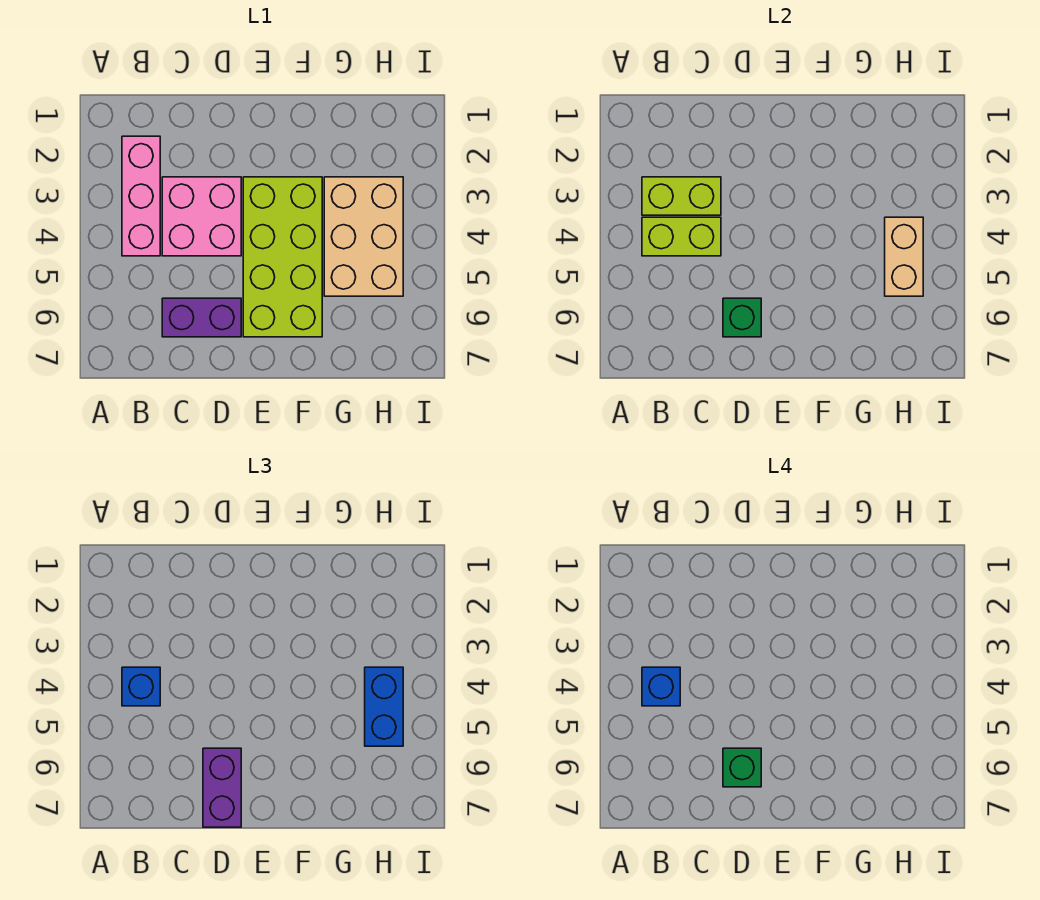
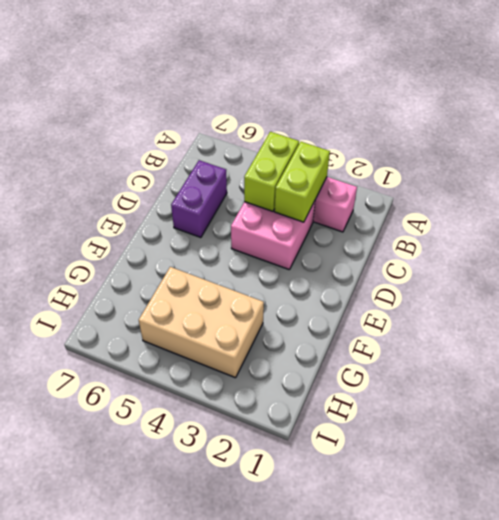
none -> lime brick E3:F6 level 1
none -> green brick D6 level 2
none -> tan brick H4:H5 level 2

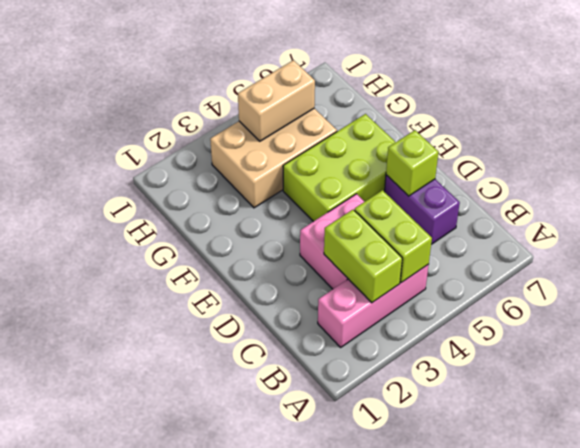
lime brick D6 level 2 -> green brick D6 level 2
lime brick E4:F6 level 1 -> lime brick E3:F6 level 1
none -> blue brick B4 level 3
none -> purple brick D6:D7 level 3
none -> blue brick H4:H5 level 3

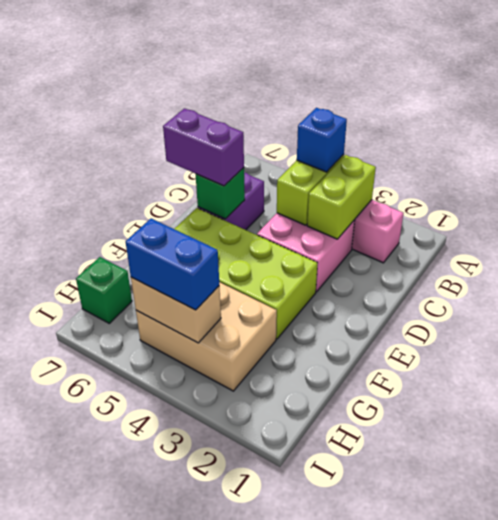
green brick H7 level 1 -> green brick D6 level 4
none -> blue brick B4 level 4

